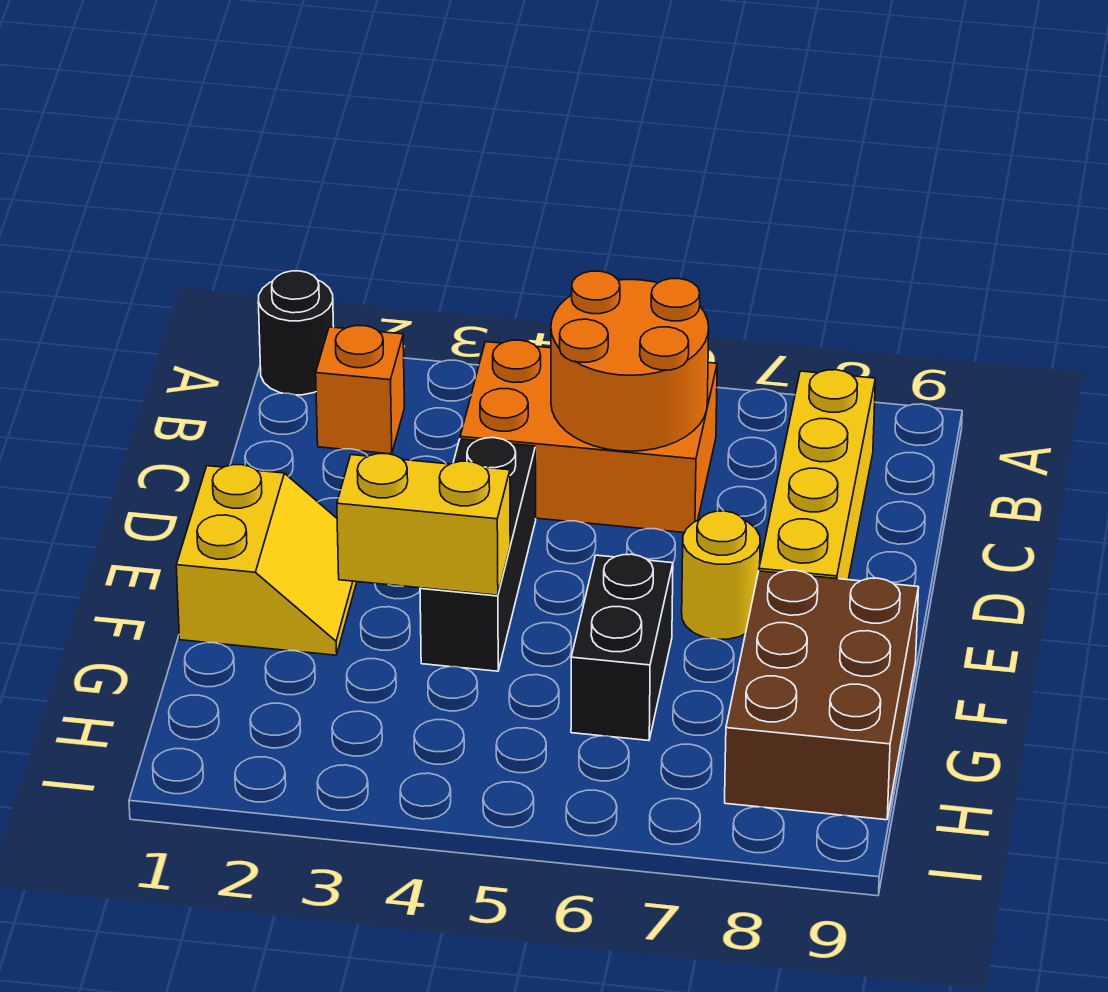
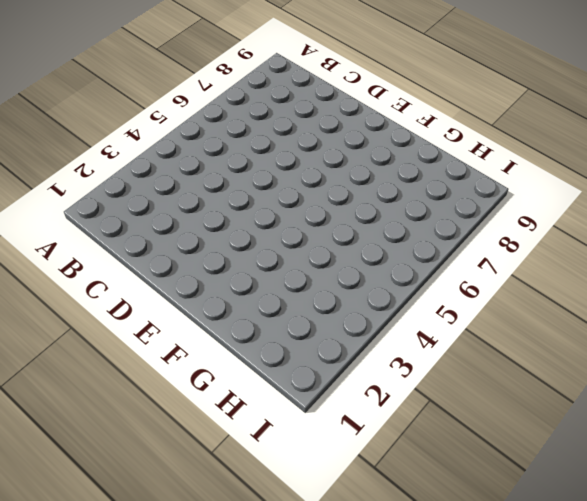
none -> black round brick A1 level 1
none -> orange brick B2 level 1

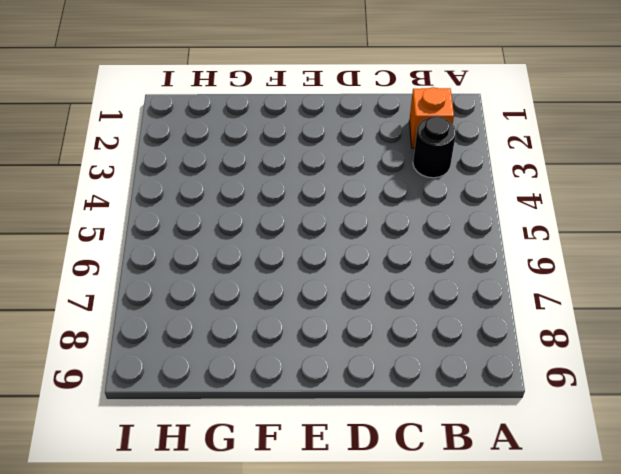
black round brick B3 level 1 -> black round brick A1 level 1
none -> orange brick B4:C6 level 1
none -> yellow brick B8:E8 level 1

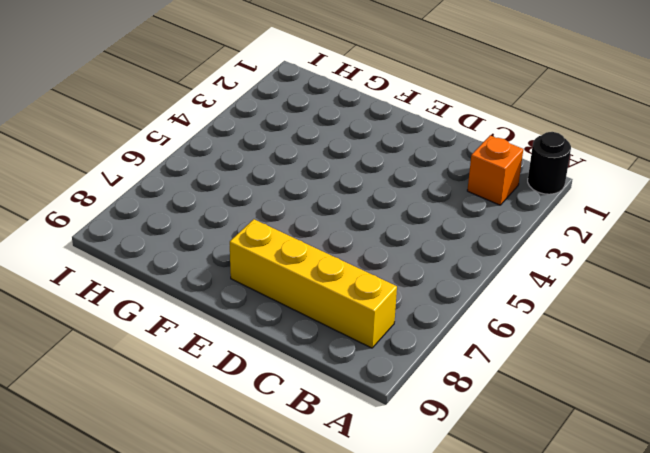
none -> orange brick B4:C6 level 1
none -> black brick D4:F4 level 1

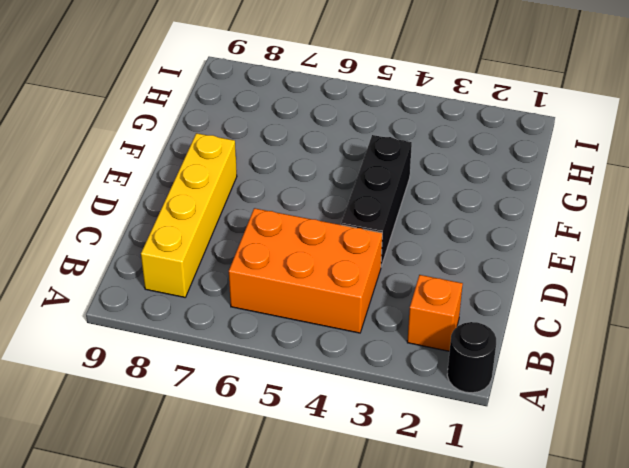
none -> yellow slope E1:F2 level 1 top 1
none -> yellow round brick E7 level 1

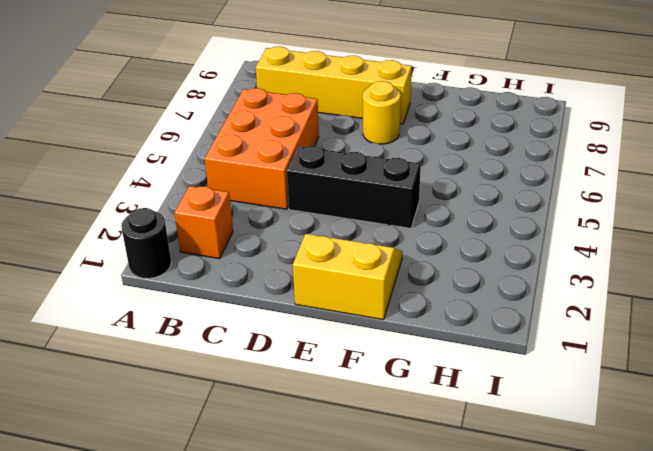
none -> black brick F6:G6 level 1
none -> brown brick F8:H9 level 1

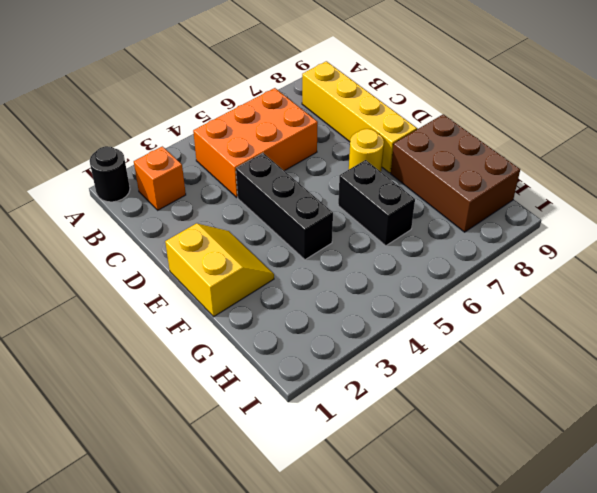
none -> orange round brick B5:C6 level 2
none -> yellow brick F3:F4 level 2

